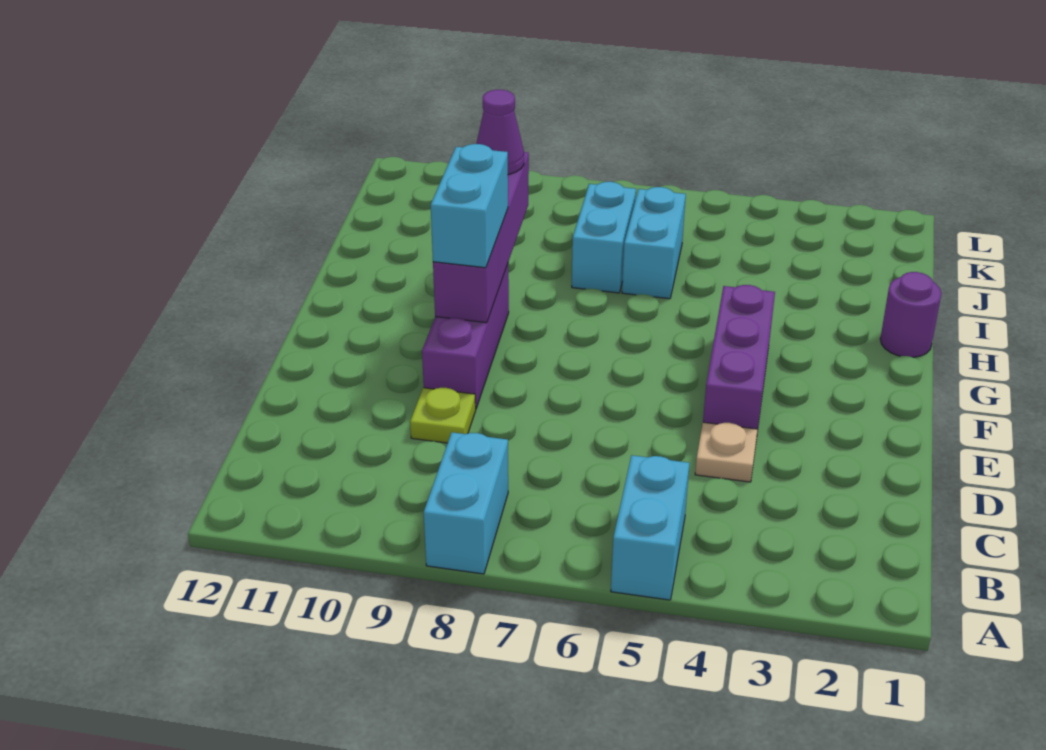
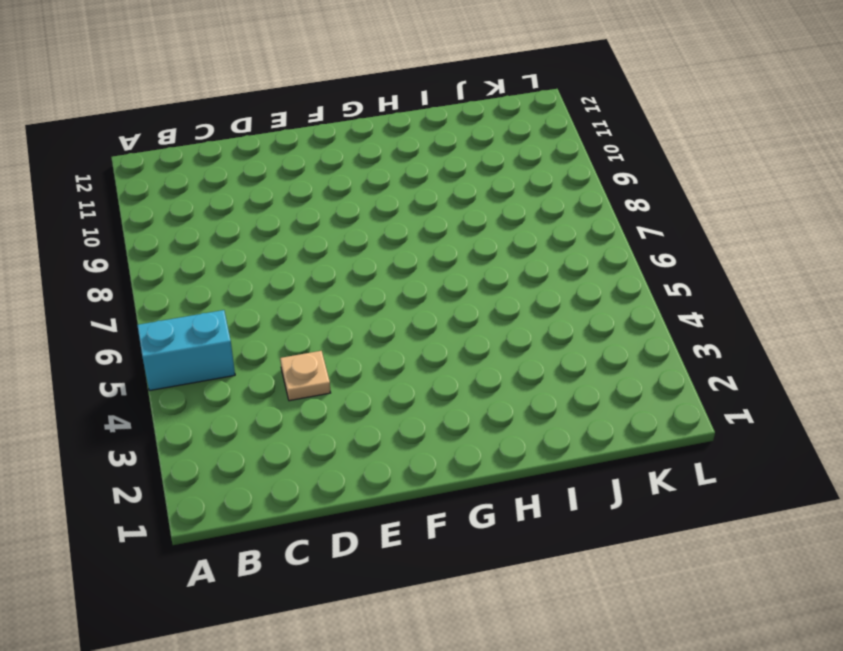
none -> cyan brick A8:B8 level 1
none -> lime plate D9 level 1
none -> purple brick E4:G4 level 1

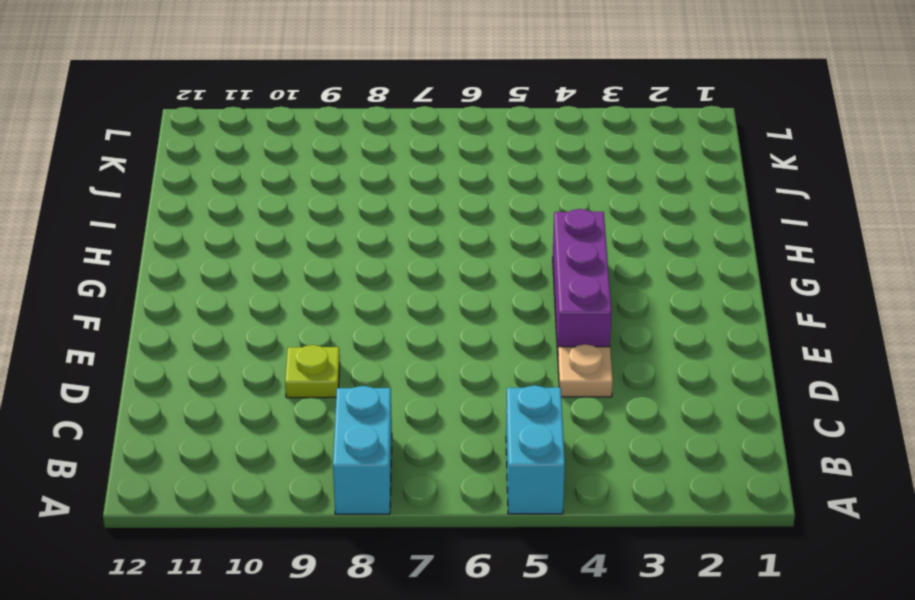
none -> purple brick E9:G9 level 1
none -> purple round brick H1 level 1
none -> cyan brick I6:J6 level 1

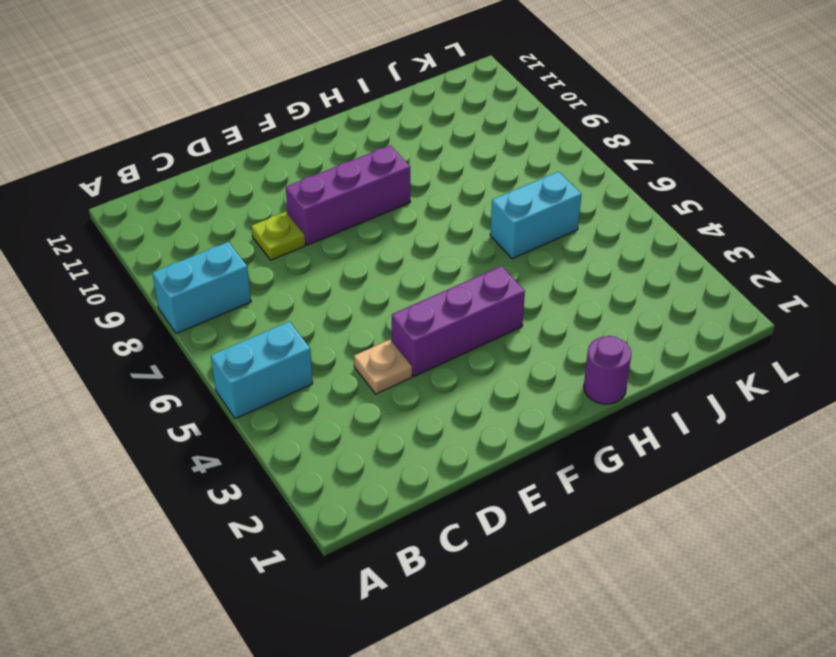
none -> cyan brick I7:J7 level 1
none -> purple brick F9:I9 level 2
none -> cyan brick F9:G9 level 3

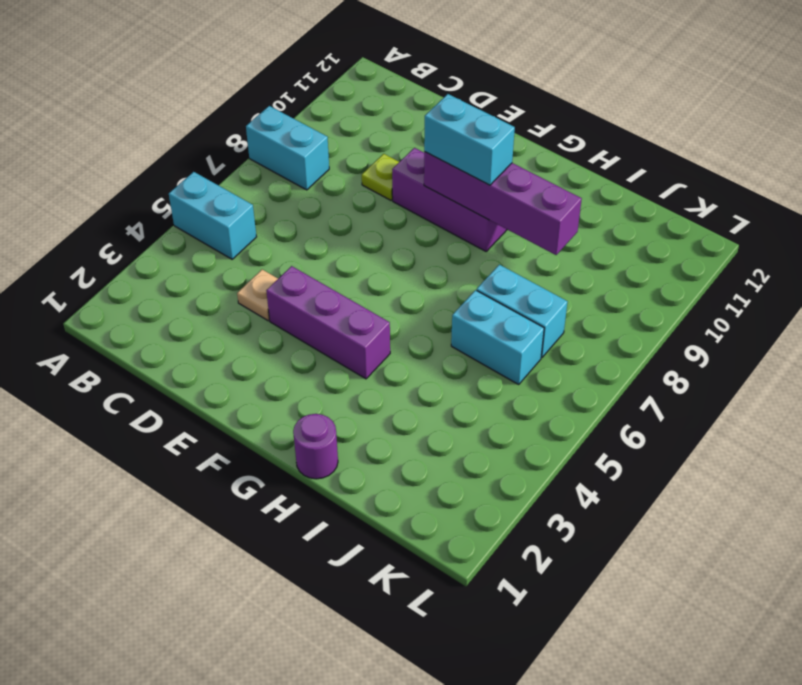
none -> purple cone I9 level 3

